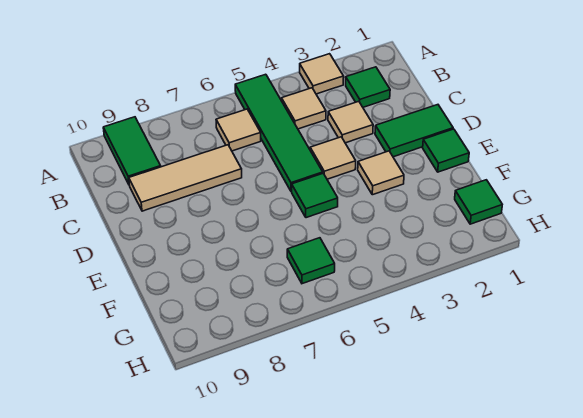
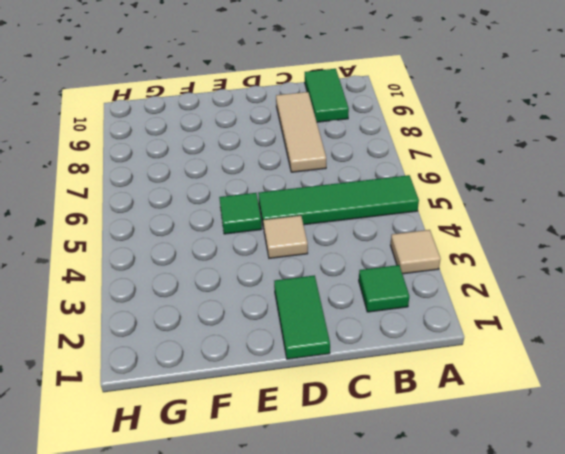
green tile B9:B10 level 1 -> green tile A9:B9 level 1
none -> tan tile B4 level 1
none -> tan tile B6 level 1
none -> tan tile C3 level 1

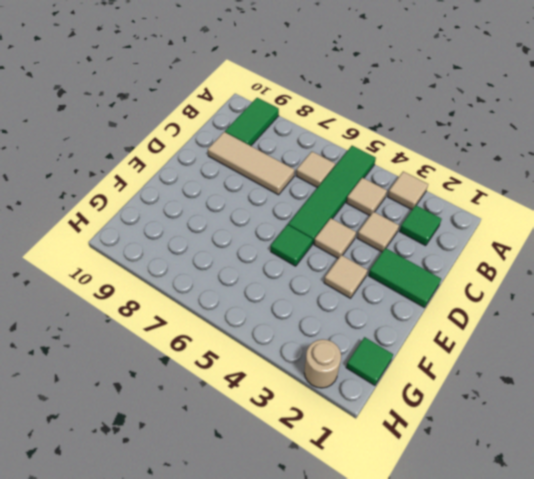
tan round brick H2 level 1 -> none
none -> green tile E1 level 1
none -> green tile G6 level 1

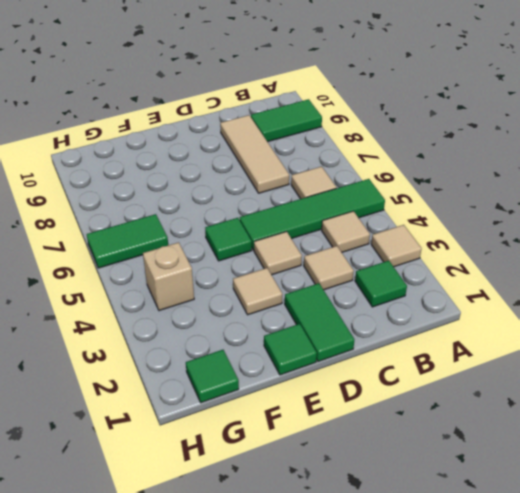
tan brick G4 level 1 -> none
green tile G6:H6 level 1 -> green tile G6 level 1

